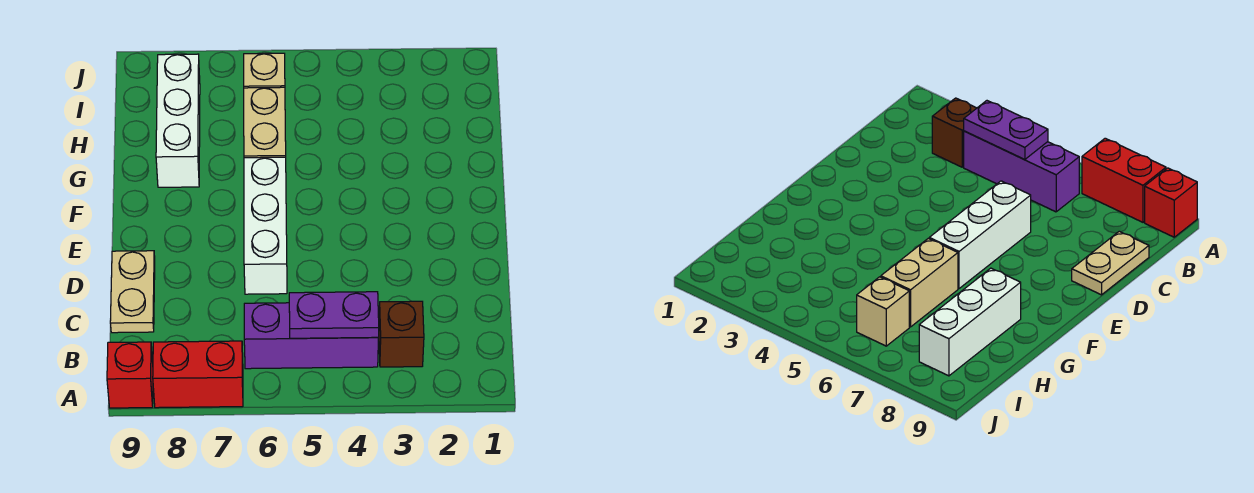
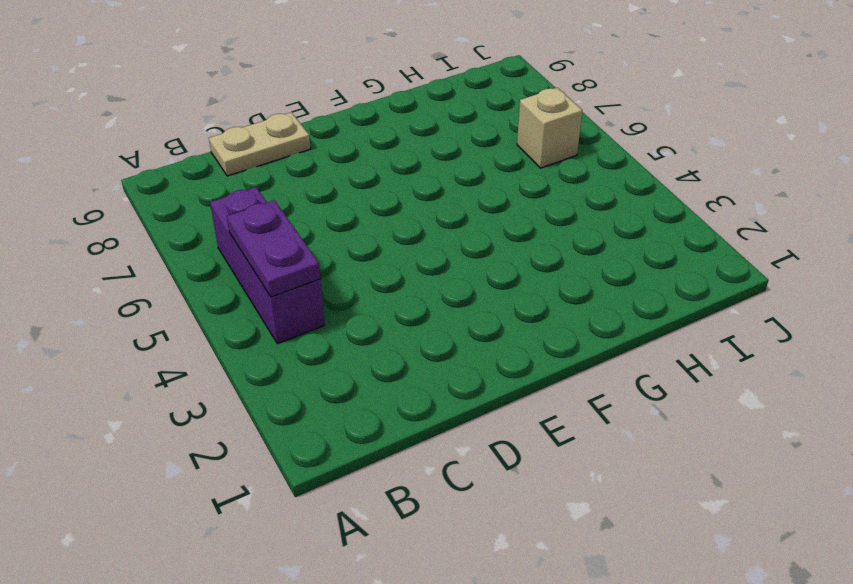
none -> red brick A7:A8 level 1
none -> red brick A9 level 1

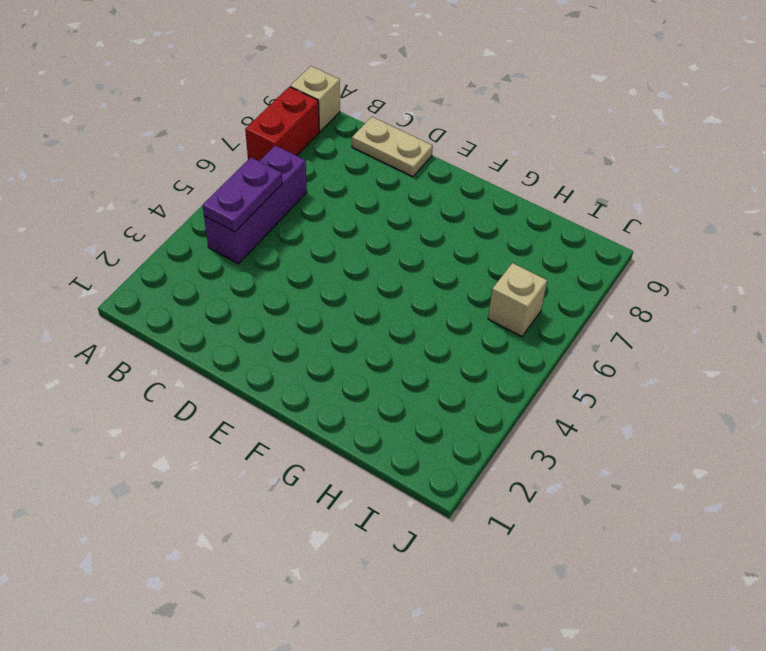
tan brick A9 level 1 -> red brick A9 level 1
none -> brown brick B3 level 1
none -> white brick D6:F6 level 1

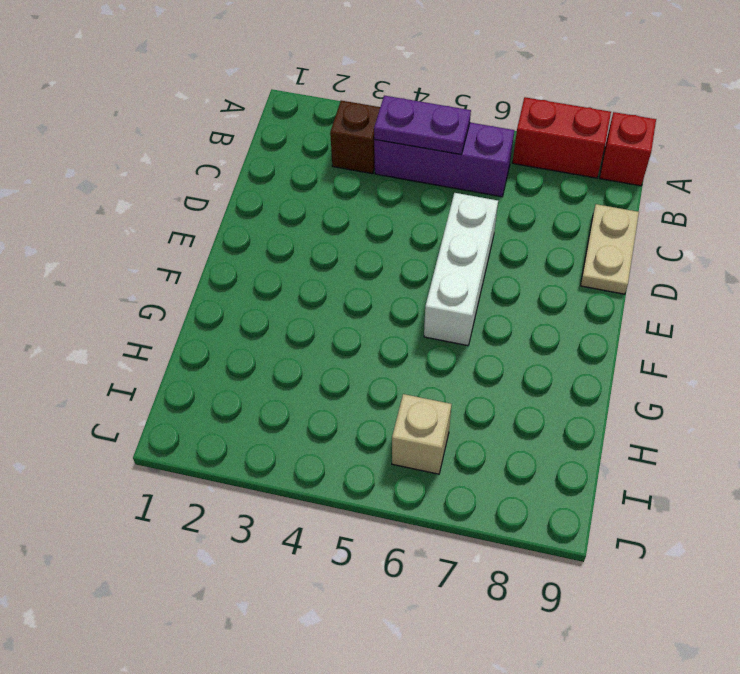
none -> tan brick G6:H6 level 1
none -> white brick G8:I8 level 1

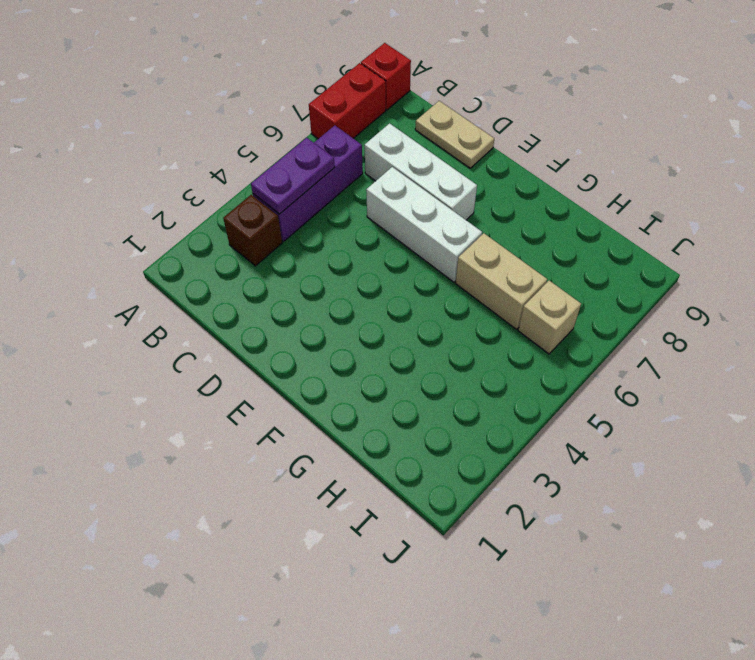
white brick C7:E7 level 1 -> white brick G8:I8 level 1

